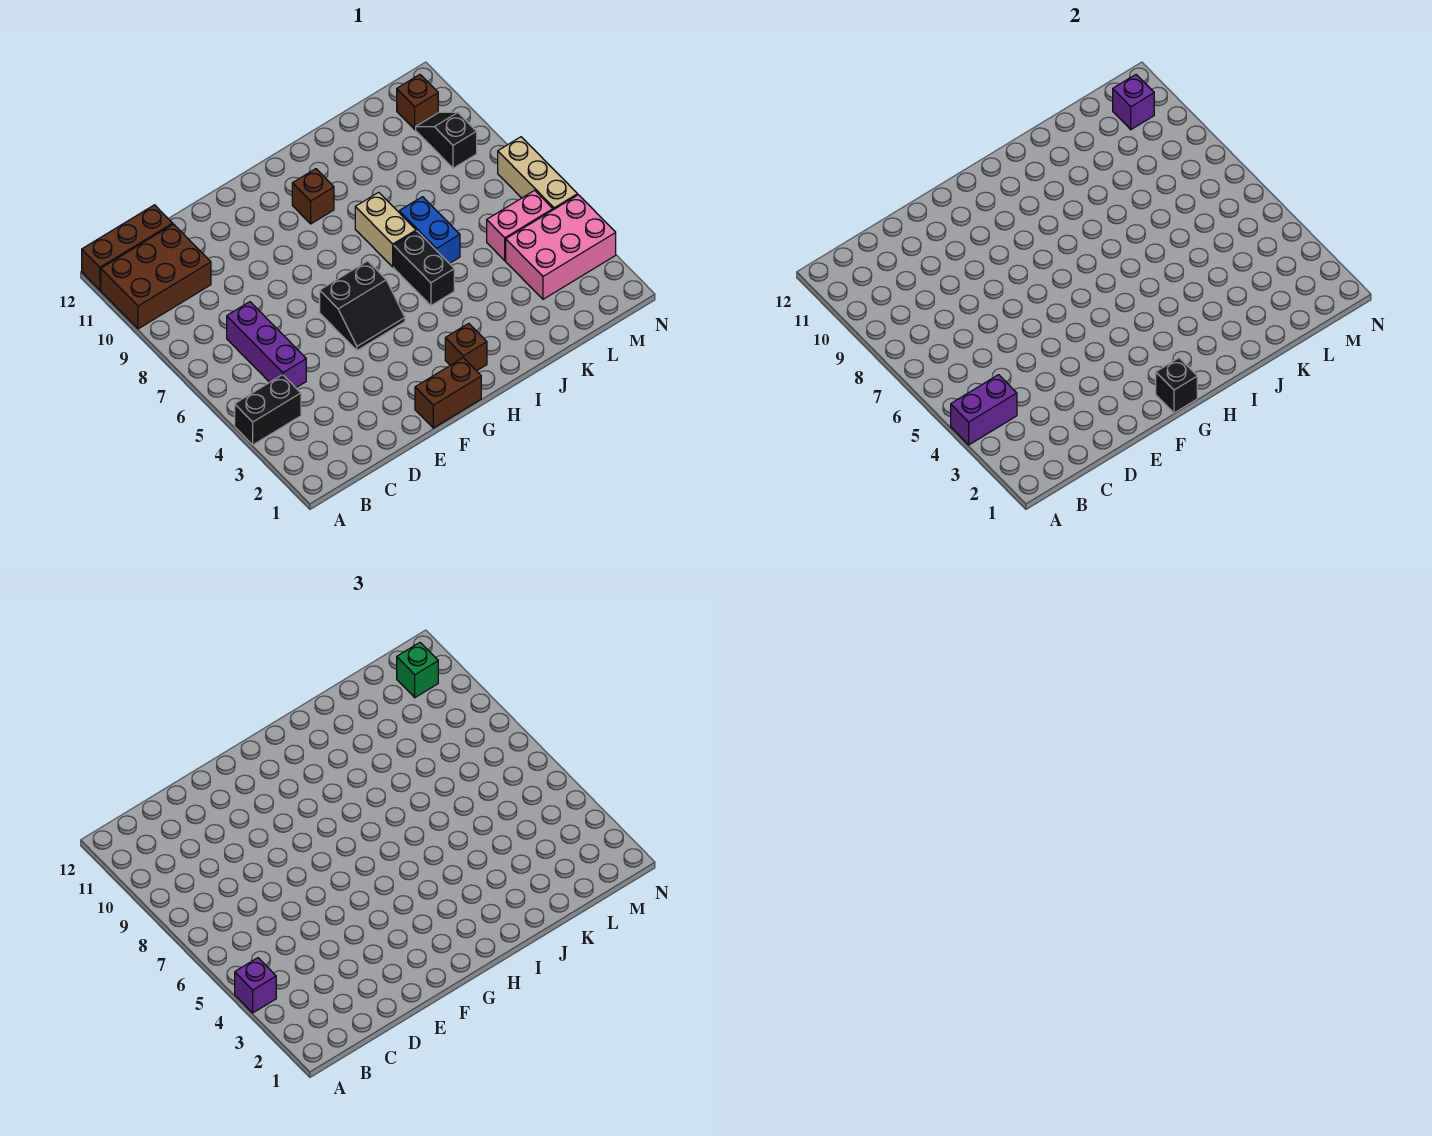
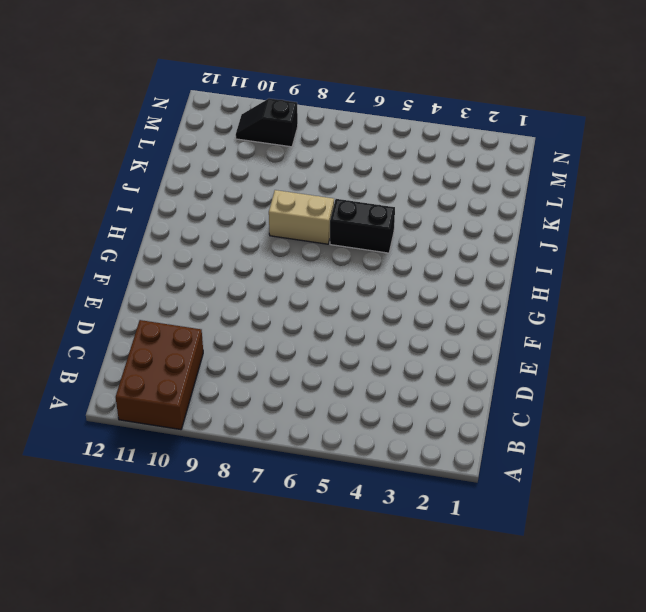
none -> black brick A4:B4 level 1
none -> brown brick A12:C12 level 1
none -> purple brick C5:C7 level 1

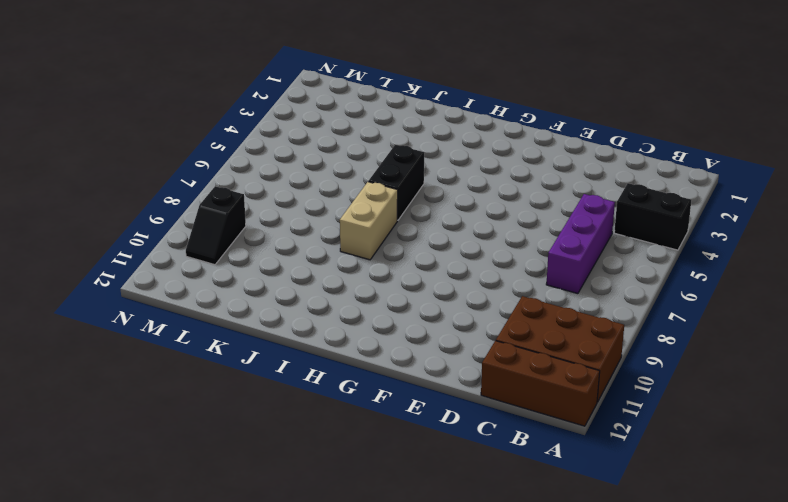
none -> brown brick F1:G1 level 1
none -> black slope F5:G6 level 1 top 6
none -> brown brick H2 level 1

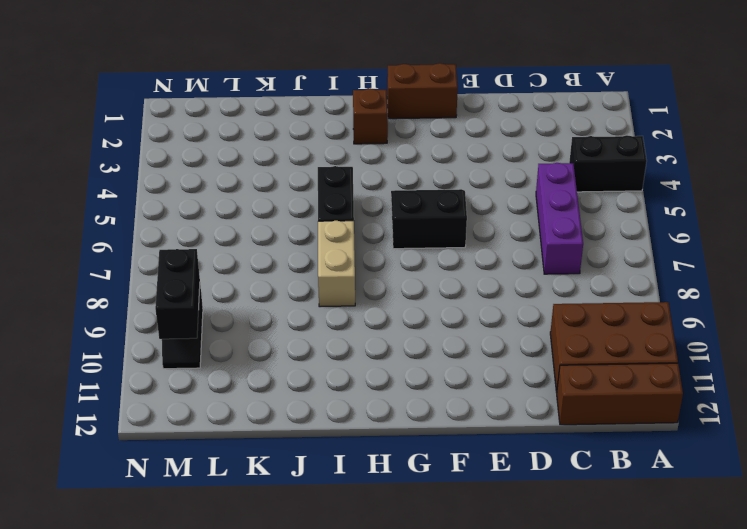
black brick M9:M10 level 2 -> none
none -> brown brick H10 level 1
none -> blue brick J6:J7 level 1
none -> pink brick L3:N4 level 1

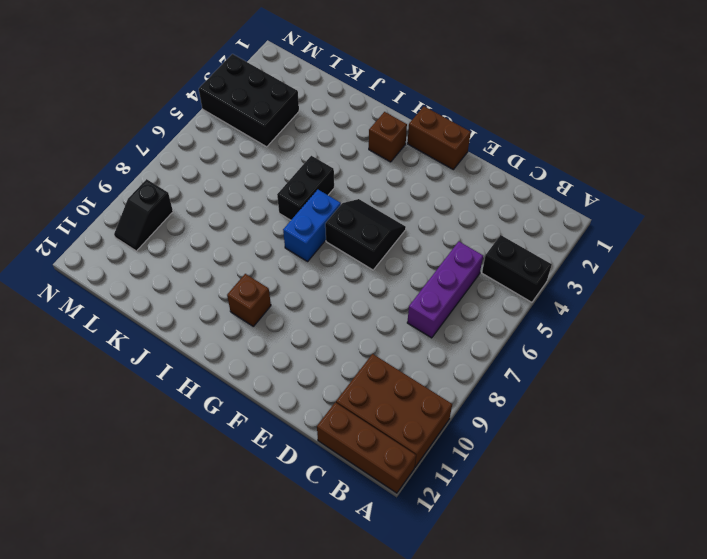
blue brick H6:H7 level 1 -> blue brick J6:J7 level 1
black brick L3:N4 level 1 -> pink brick L3:N4 level 1
none -> tan brick I7:I8 level 1
none -> pink brick L5:M5 level 1
none -> brown brick M11 level 1

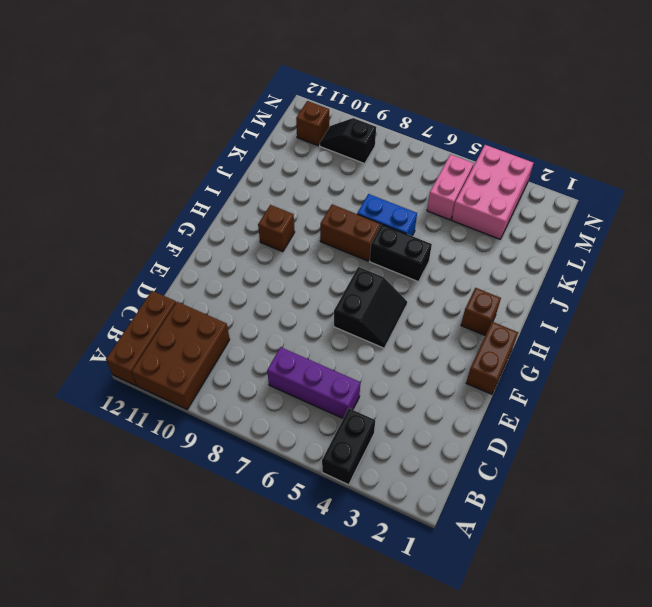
brown brick I7:I8 level 1 -> tan brick I7:I8 level 1
none -> tan brick N5:N7 level 1
none -> purple brick A4:B4 level 2
none -> black brick G1 level 2

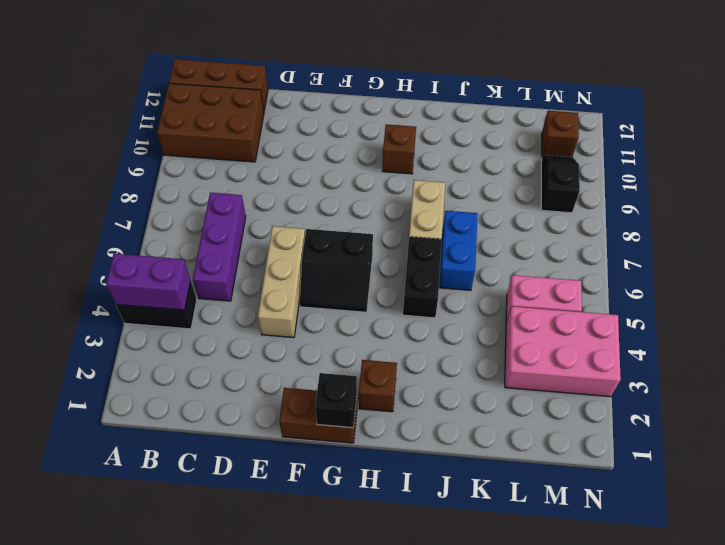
tan brick E4:E6 level 1 -> tan brick N5:N7 level 1
none -> purple brick M11 level 2
none -> purple brick A4 level 3
none -> green brick M11 level 3

